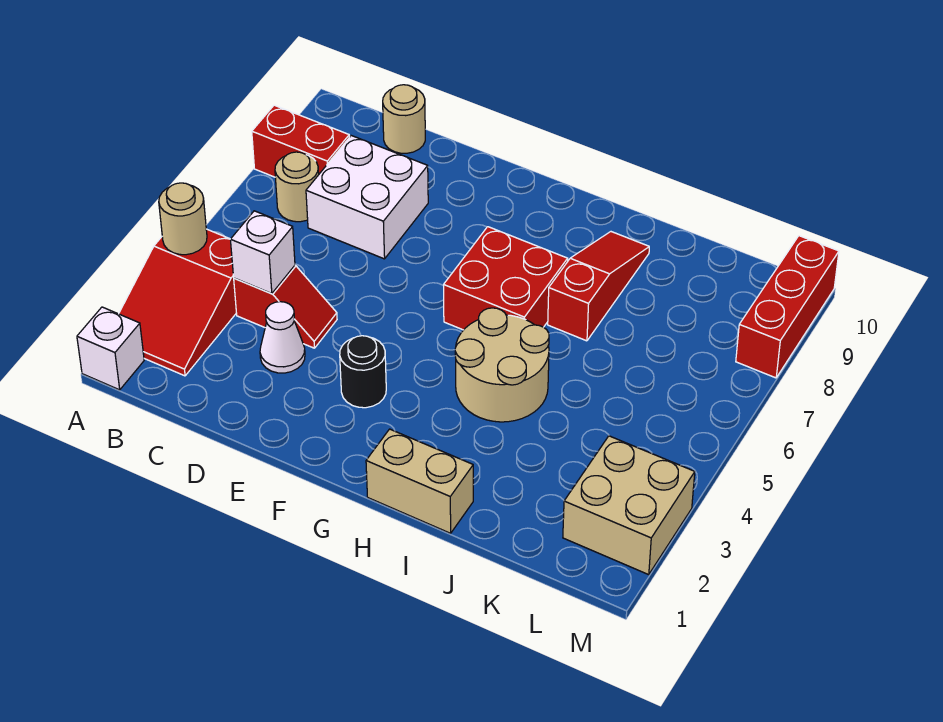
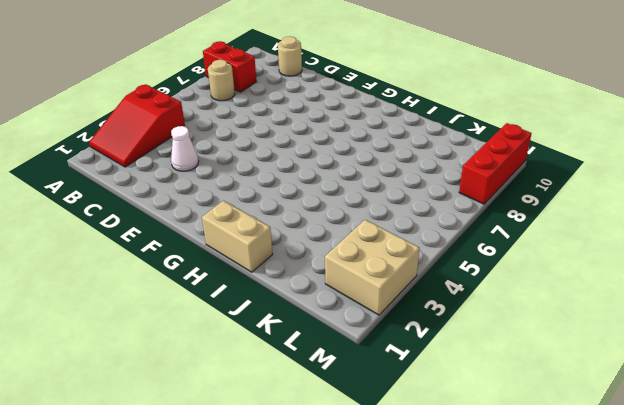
none -> white brick A1 level 1
none -> red slope C4:D4 level 1 top C
none -> white brick C7:D8 level 1

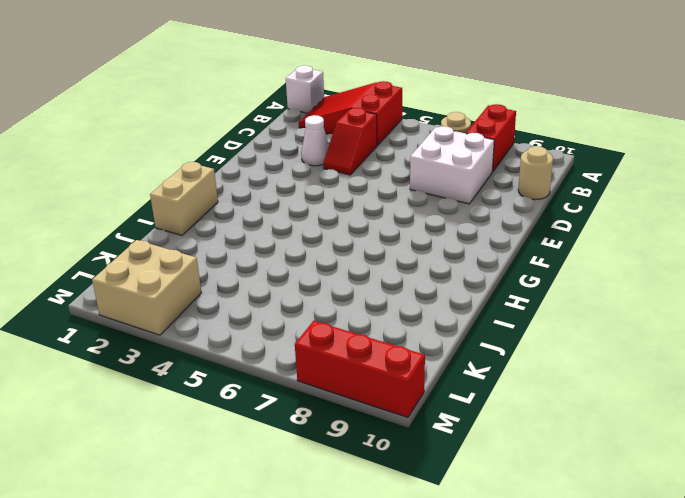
none -> black round brick F3 level 1
none -> red brick G6:H7 level 1
none -> tan round brick H4:I5 level 1

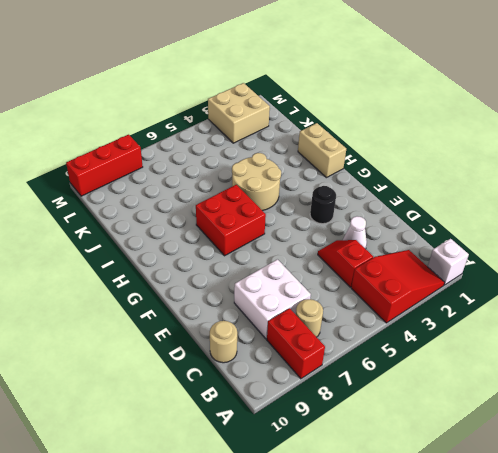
none -> red slope I7:I9 level 1 top 7
none -> tan round brick A4 level 2
none -> white brick C4 level 2

